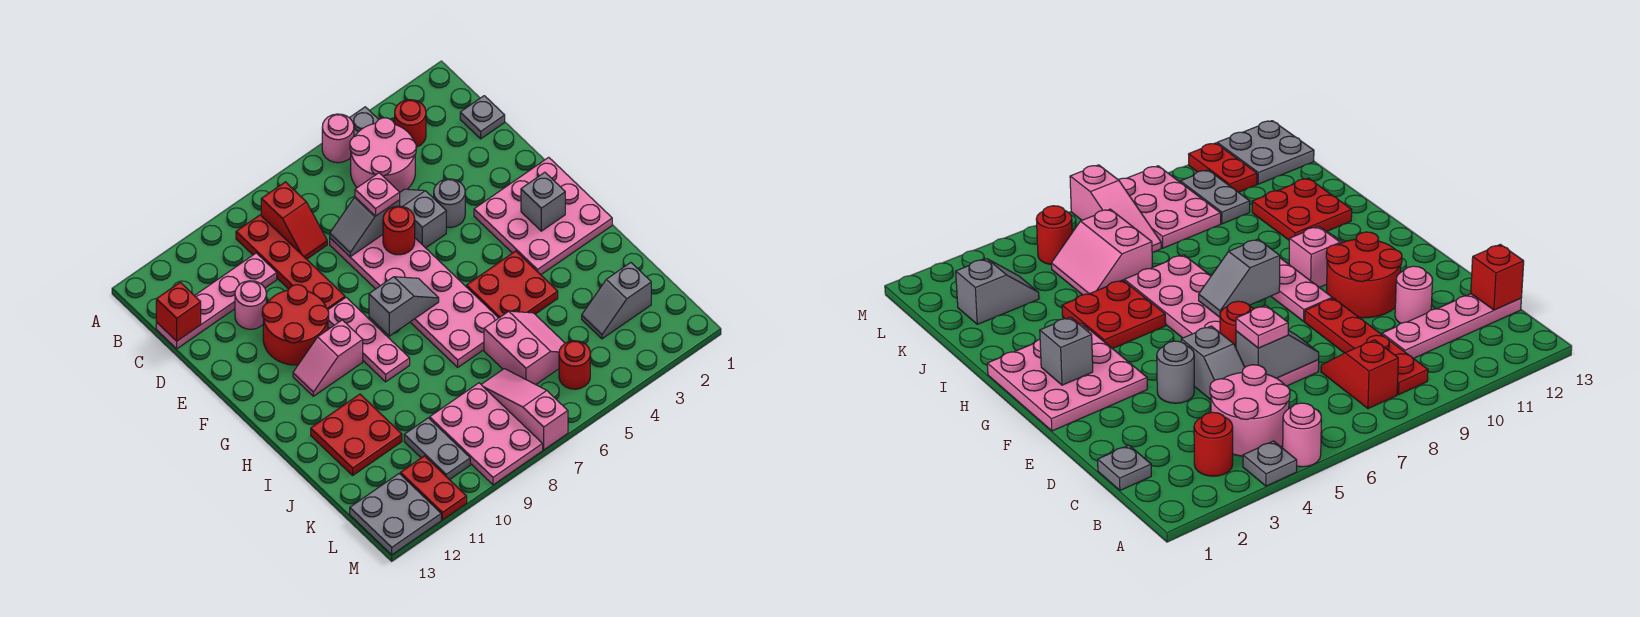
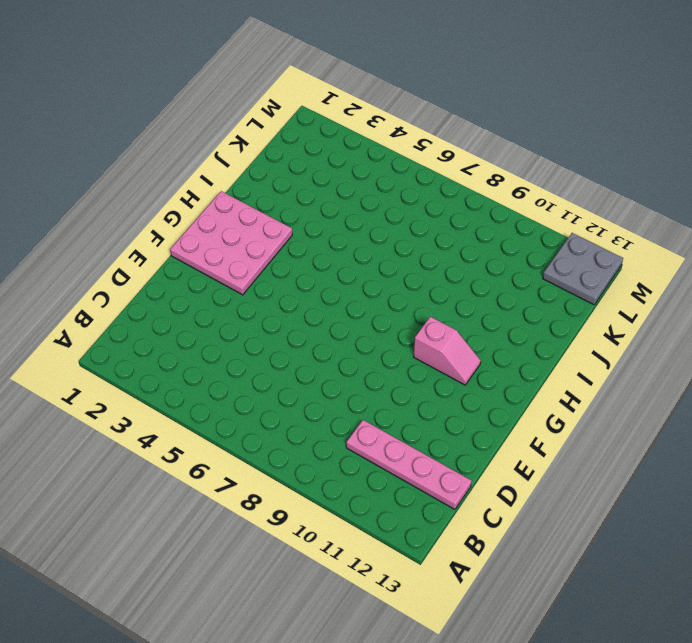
none -> grey plate A4 level 1
none -> pink round brick A5 level 1
none -> red round brick B3 level 1
none -> pink round brick B4:C5 level 1

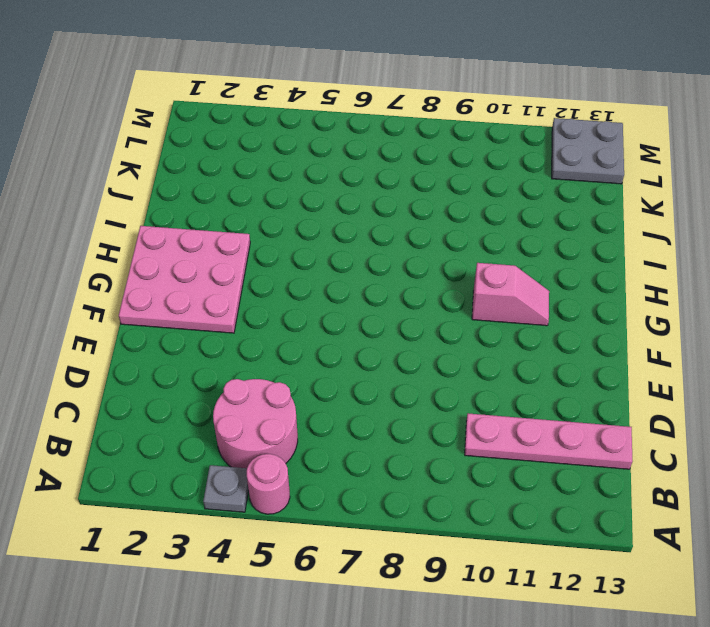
none -> red round brick B3 level 1
none -> red slope B8:C8 level 1 top B
none -> red plate B9:E9 level 1
none -> grey plate C1 level 1

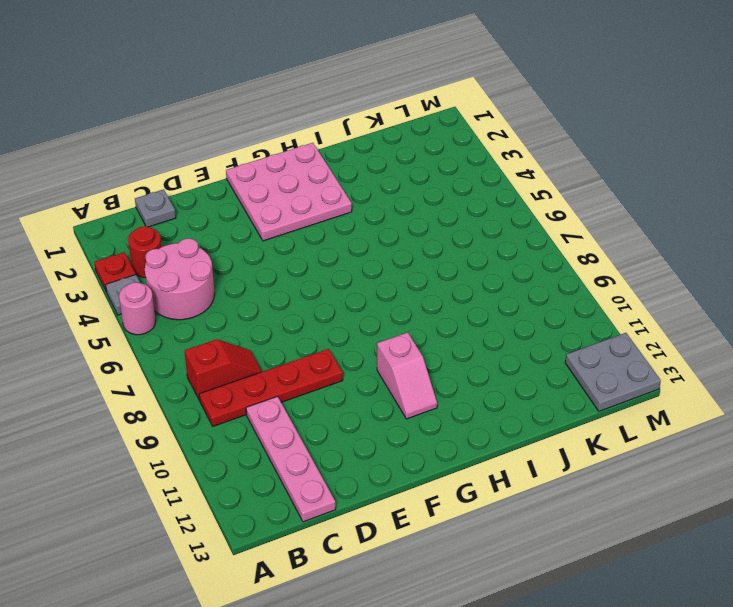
red plate A3 level 1 -> none
none -> grey slope D5:E5 level 1 top E
none -> pink plate D6:I7 level 1
none -> pink round brick D11 level 1
none -> grey round brick E4 level 1

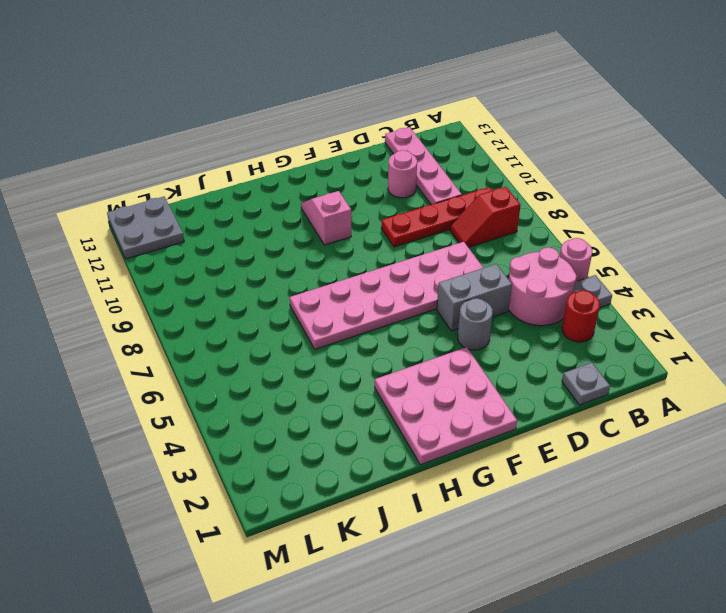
grey brick D5:E5 level 1 -> grey slope D5:E5 level 1 top E
none -> red round brick E10:F11 level 1
none -> pink plate F9:H9 level 1
none -> red plate H4:I5 level 1
none -> red plate I11:J12 level 1

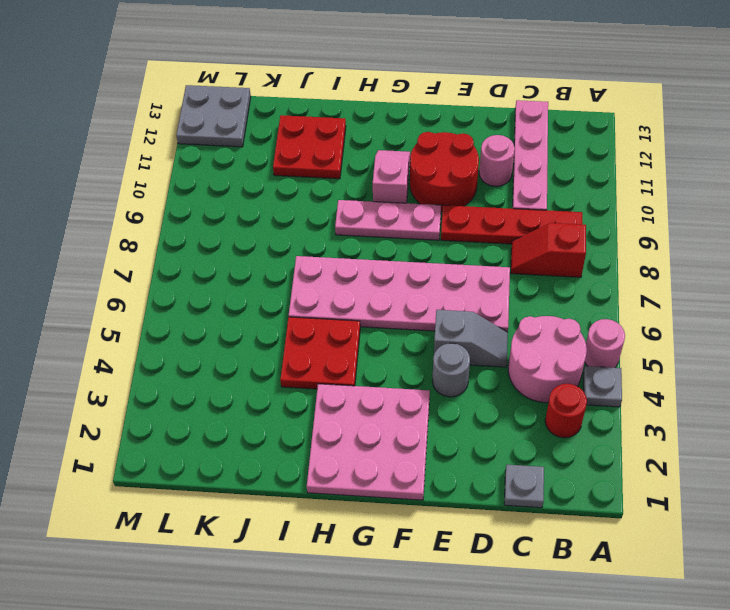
none -> pink slope J5:K6 level 1 top 6
none -> grey slope K2:K3 level 1 top 2
none -> pink slope K7:M7 level 1 top M
none -> pink plate K8:M9 level 1

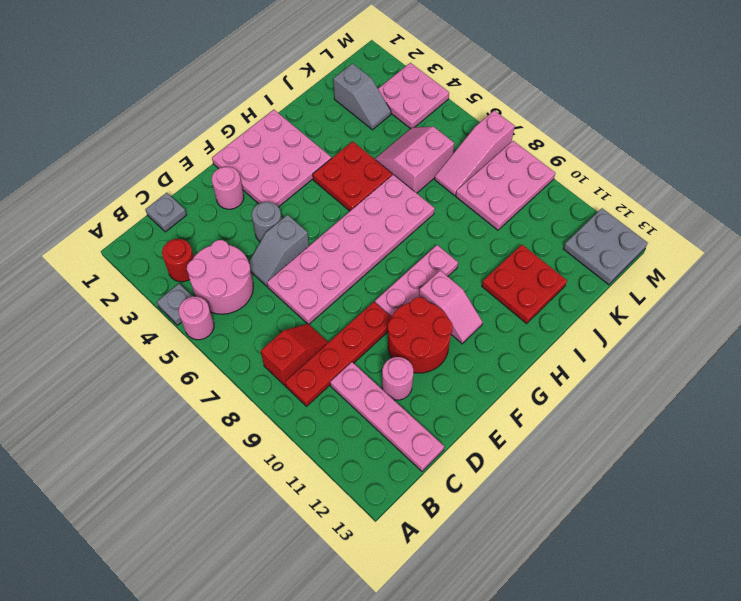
pink round brick E2 level 1 -> none
pink plate L3:M4 level 1 -> none
none -> grey plate K10:L10 level 1
none -> red round brick L5 level 1
none -> red plate L11:M11 level 1
none -> red brick C13 level 2

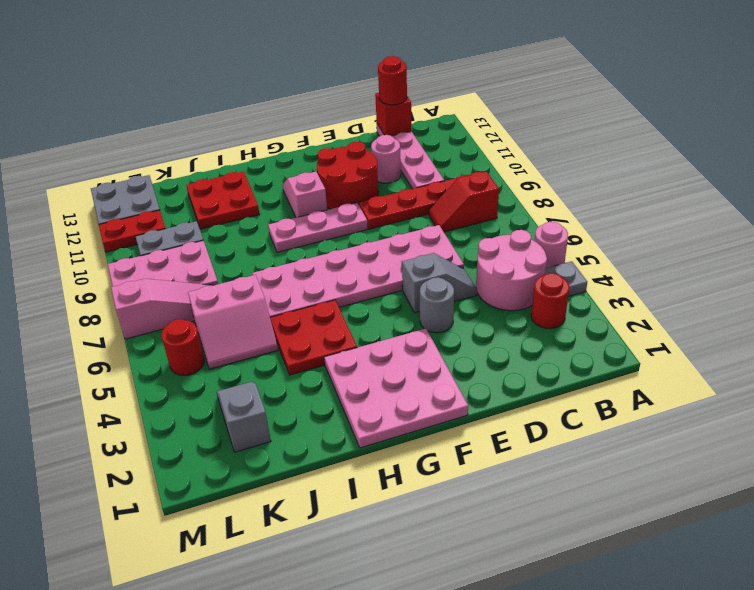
red round brick C13 level 3 -> red round brick E6 level 2
none -> grey plate C1 level 1
none -> grey slope D6:D7 level 2 top 6
none -> grey brick G2 level 2
none -> grey slope G7:G8 level 2 top 8

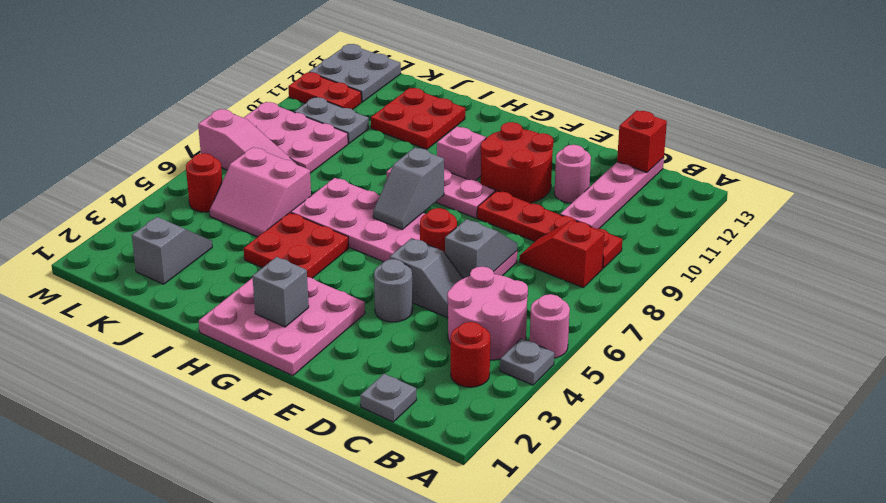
none -> pink plate D6 level 3

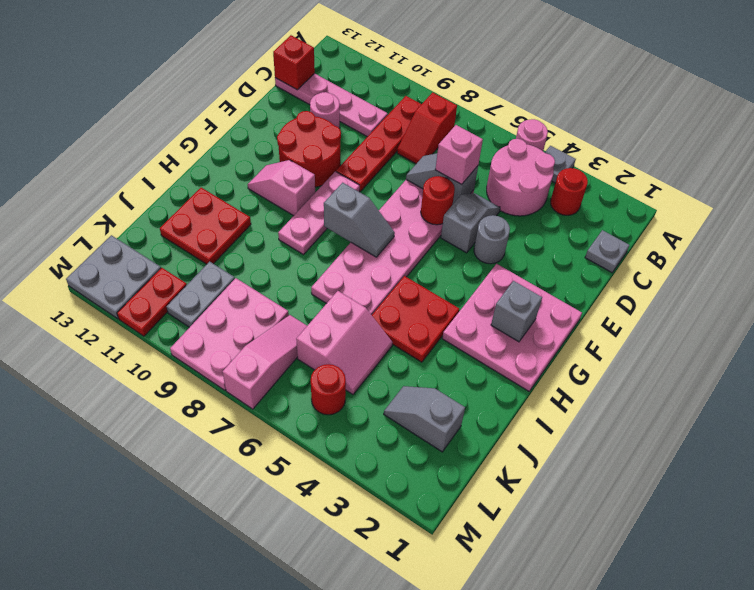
pink brick D6 level 3 -> pink plate D6 level 3

